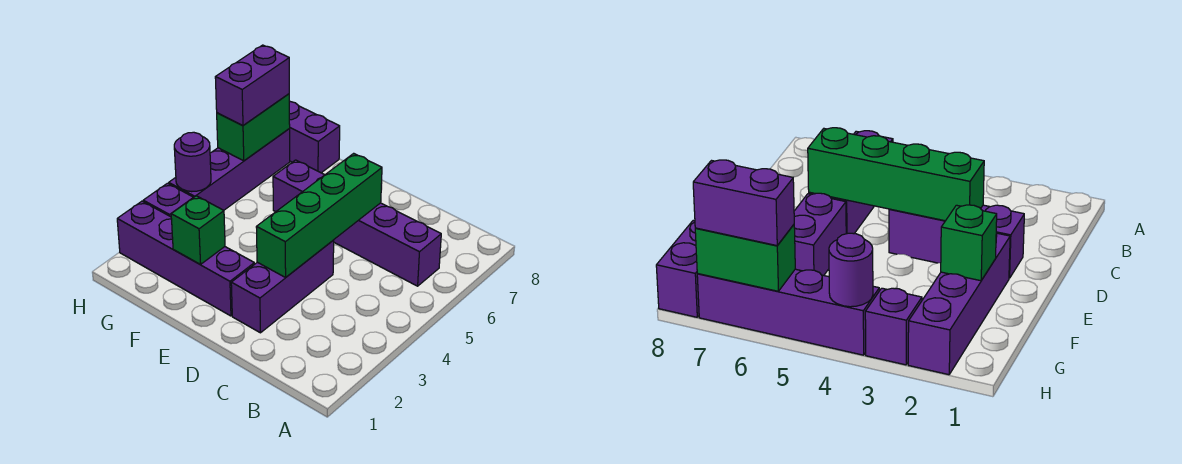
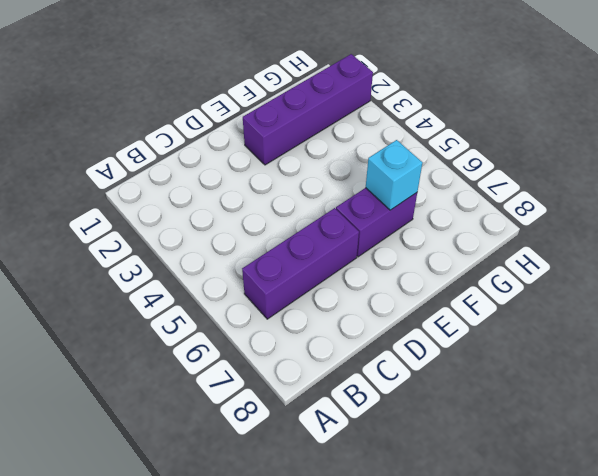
cyan brick F6 level 2 -> none
none -> purple brick D2:D4 level 1
none -> purple brick G8:H8 level 1
none -> purple brick H3 level 1

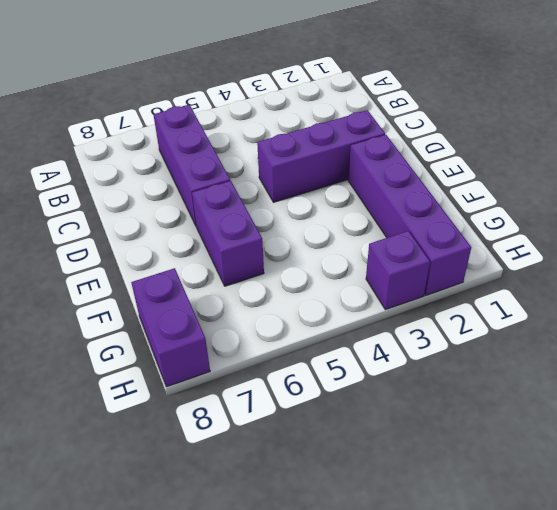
none -> purple brick H4:H7 level 1
none -> green brick D3:D6 level 2
none -> green brick F2 level 2

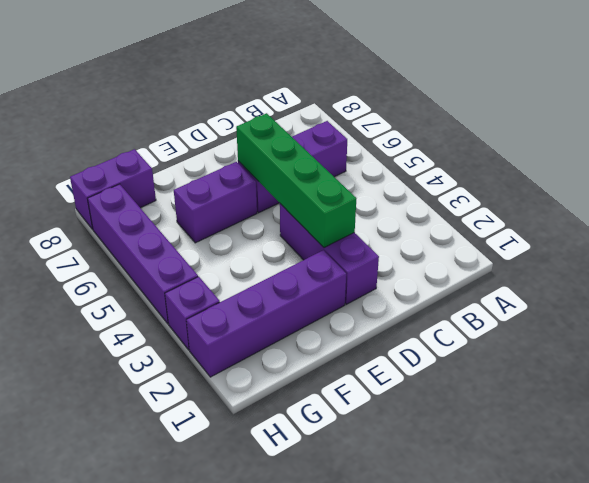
none -> green brick F2 level 2
none -> purple round brick H4 level 2
none -> green brick H6:H7 level 2

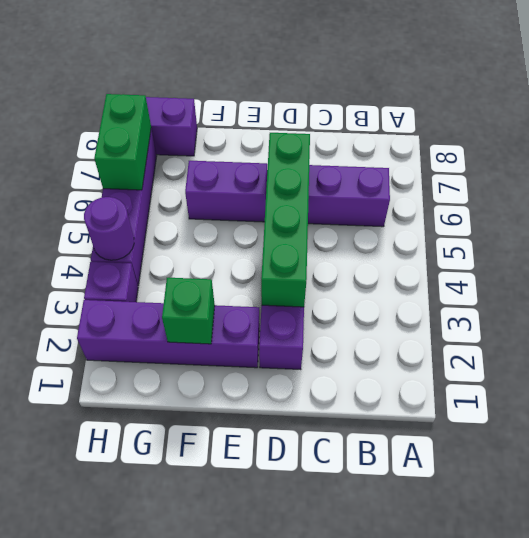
none -> purple brick H6:H7 level 3

